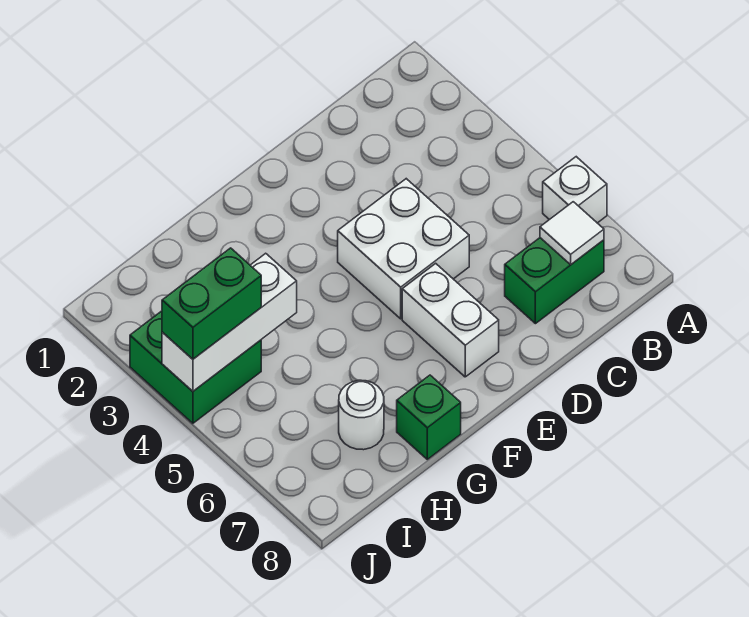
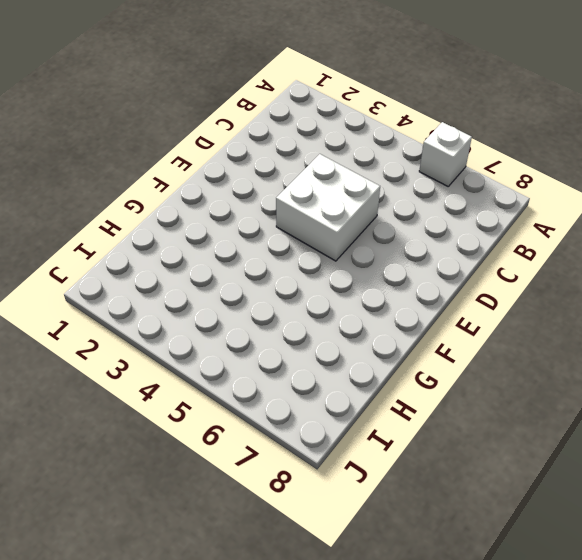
none -> green brick B7:C7 level 1
none -> white brick E6:E7 level 1

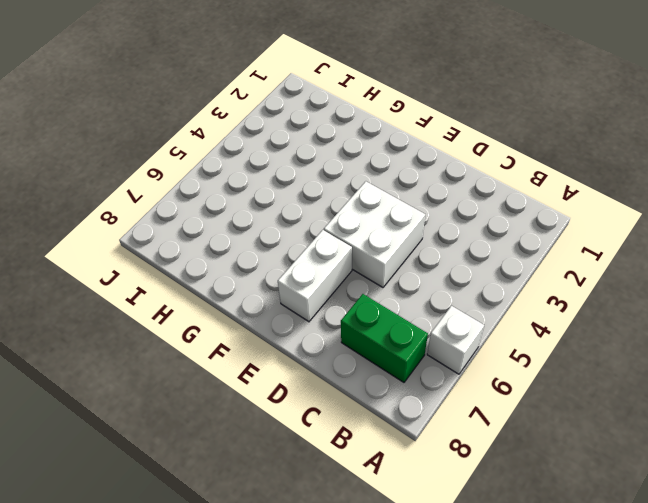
none -> green brick G8 level 1
none -> white round brick H7 level 1

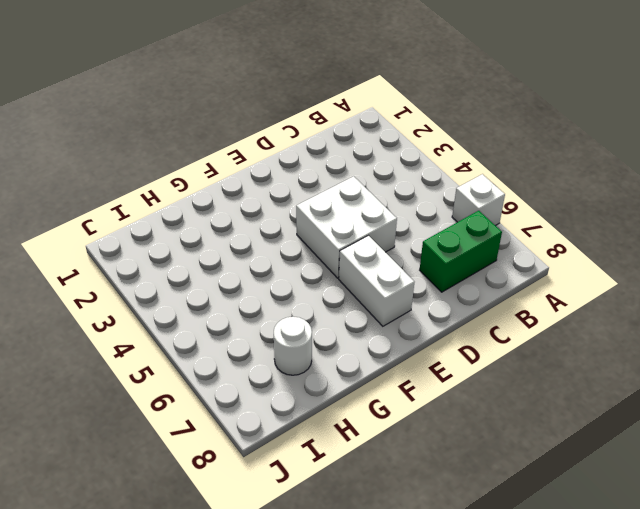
none -> green brick G8 level 1
none -> green brick I3:J4 level 1

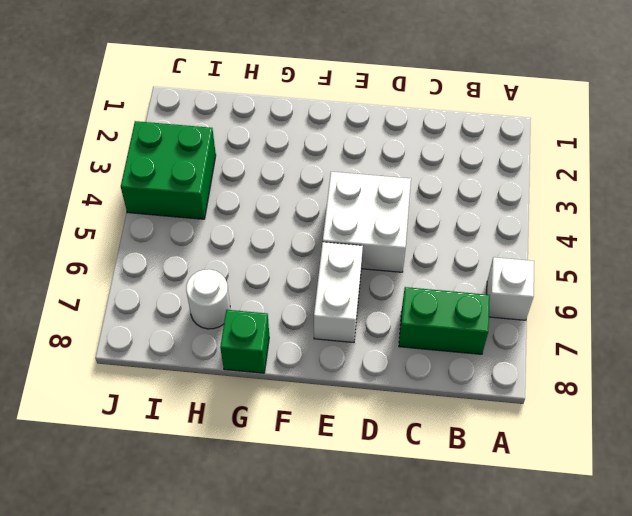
none -> white tile B7 level 2
none -> white brick H4:J4 level 2

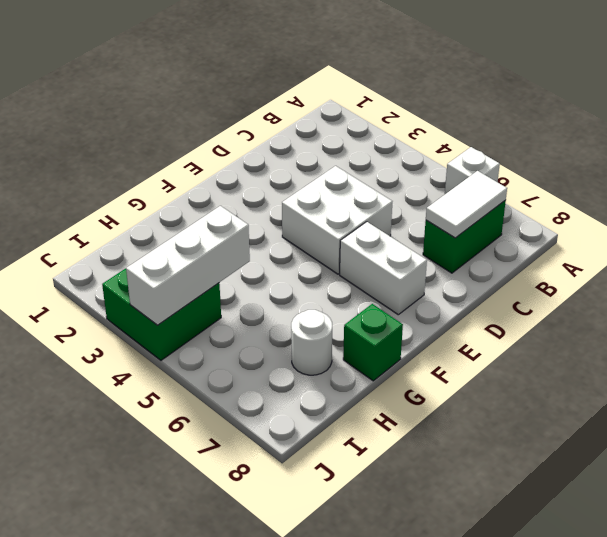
white tile B7:C7 level 2 -> white tile B7 level 2
none -> green brick I4:J4 level 3

